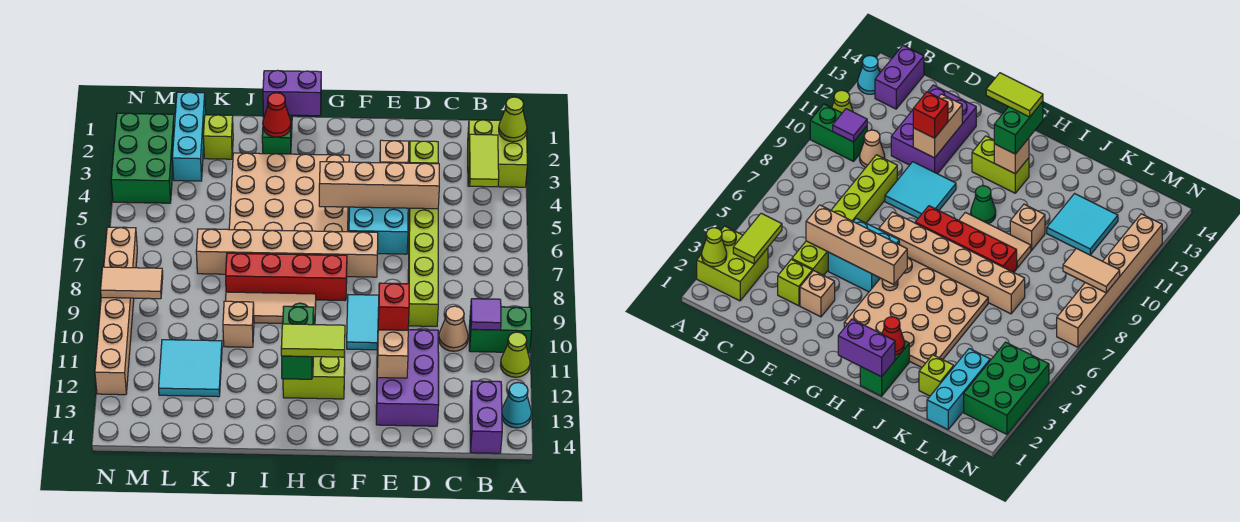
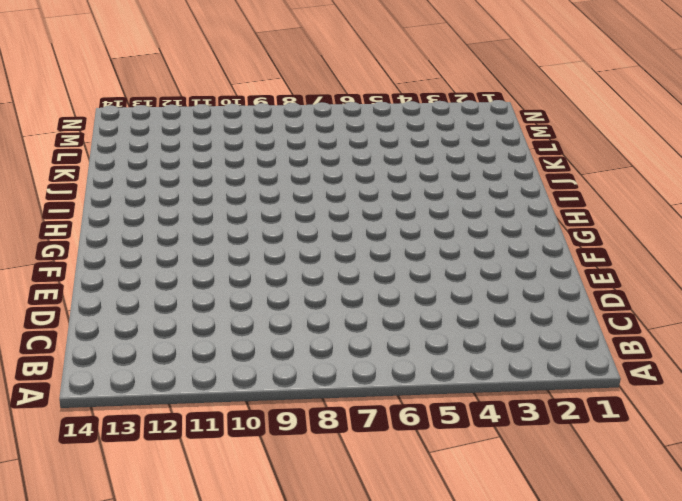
none -> lime brick A2:B3 level 1
none -> green brick A10:B10 level 1
none -> lime cone A11 level 1
none -> cyan cone A13 level 1

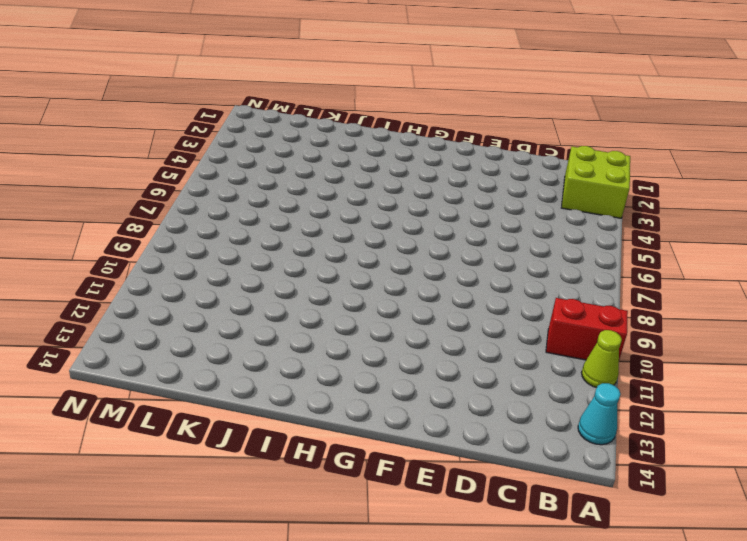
red brick A10:B10 level 1 -> green brick A10:B10 level 1
none -> purple brick B13:B14 level 1
none -> tan cone C10 level 1
none -> lime brick D3 level 1
none -> lime brick D4:D9 level 1

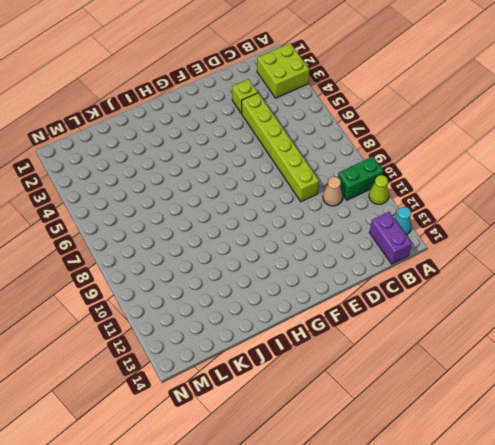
none -> purple brick D11:E13 level 1
none -> tan brick E3 level 1
none -> cyan brick E5:F6 level 1
none -> cyan tile E9:F10 level 1

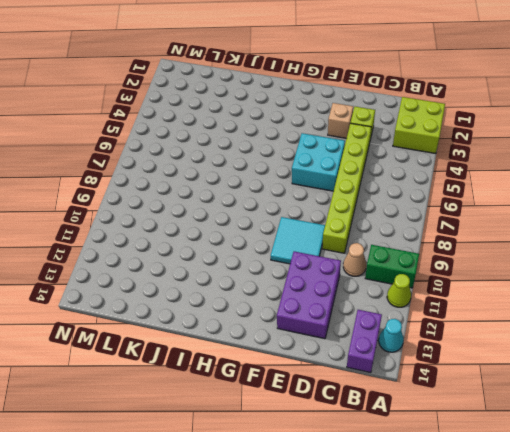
none -> tan brick F7:K7 level 1
none -> tan plate G3:J6 level 1
none -> red brick G8:J8 level 1
none -> lime brick G12:H12 level 1

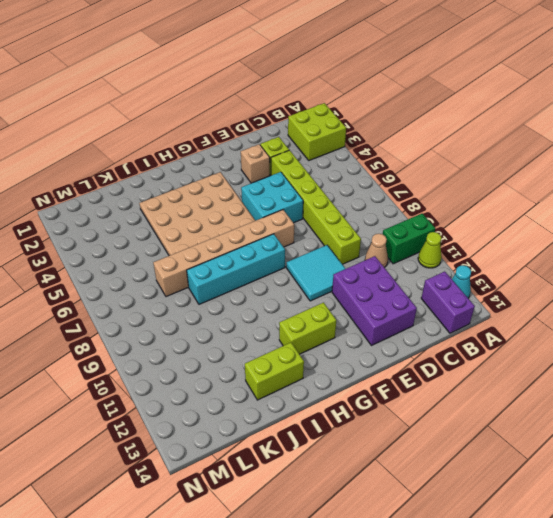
cyan brick G8:J8 level 1 -> red brick G8:J8 level 1
lime brick I13:J13 level 1 -> none
none -> tan tile H9:J9 level 1
none -> green cone H10 level 1
none -> green brick I1:I2 level 1
none -> tan brick J10 level 1

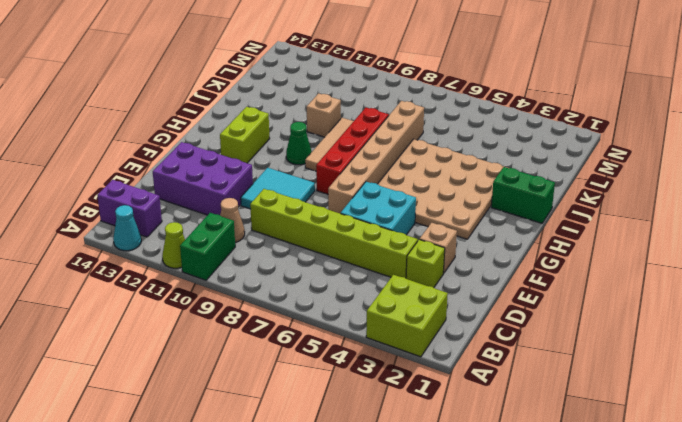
none -> lime brick K2 level 1
none -> cyan tile K11:L12 level 1
none -> cyan brick L1:L3 level 1
none -> green brick M2:N4 level 1

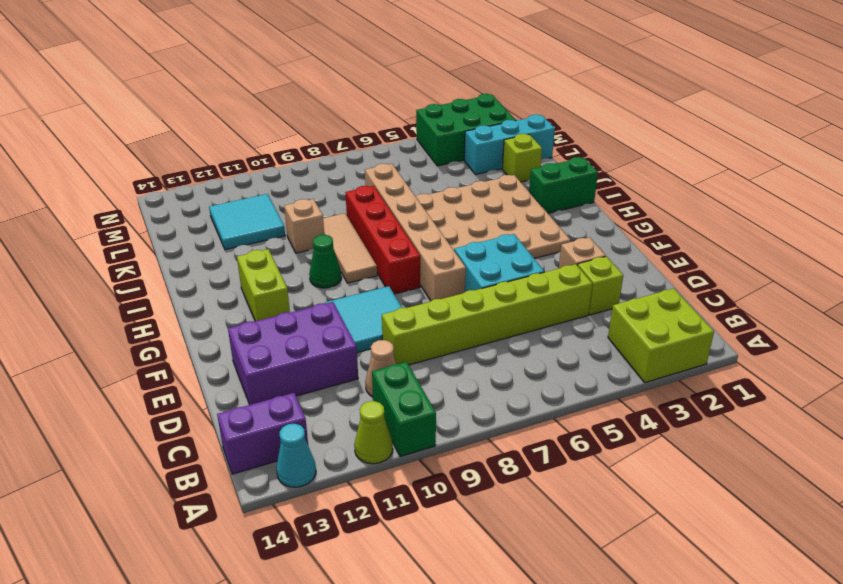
none -> tan brick N7:N12 level 1
none -> lime cone A2 level 2
none -> lime tile B3:B4 level 2
none -> purple tile B10 level 2

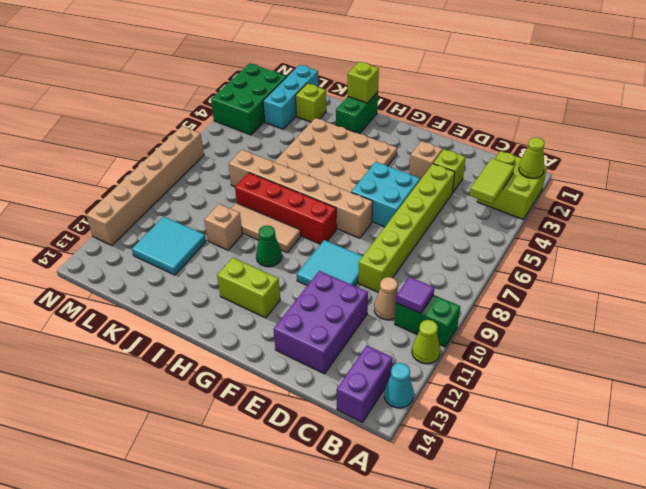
lime brick I1 level 2 -> purple brick H1:I1 level 2
none -> tan brick D5:G5 level 2
none -> tan brick E11:E12 level 2
none -> tan brick H12 level 2
none -> red cone I2 level 2

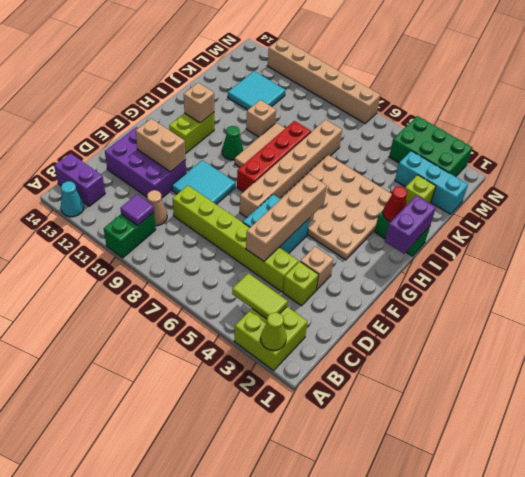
none -> lime cone A11 level 1
none -> tan tile M9:N9 level 2
none -> red brick E11 level 3
none -> green brick H12:H13 level 3

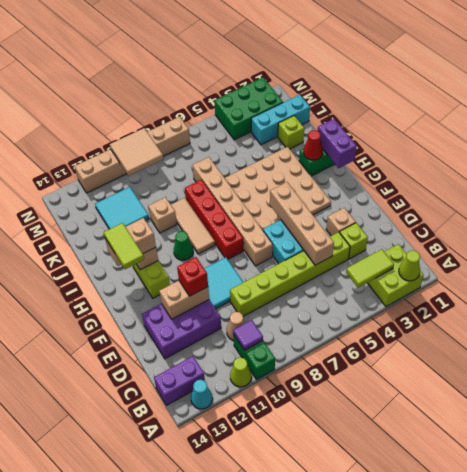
tan brick H12:H13 level 3 -> green brick H12:H13 level 3
tan tile M9:N10 level 2 -> tan tile M9:N9 level 2

